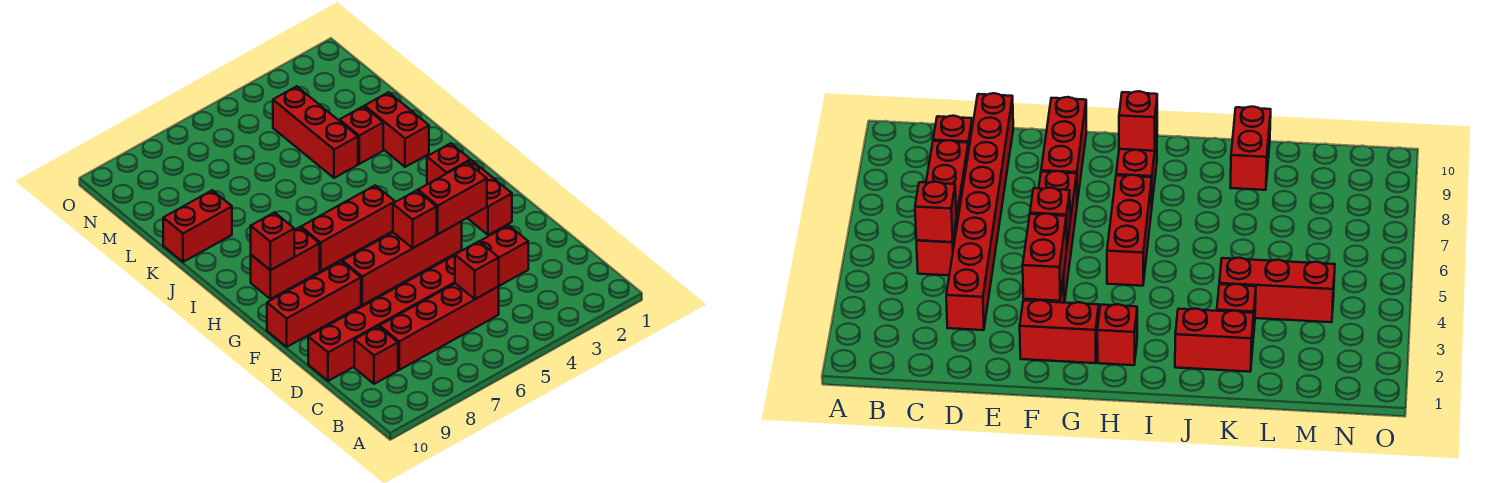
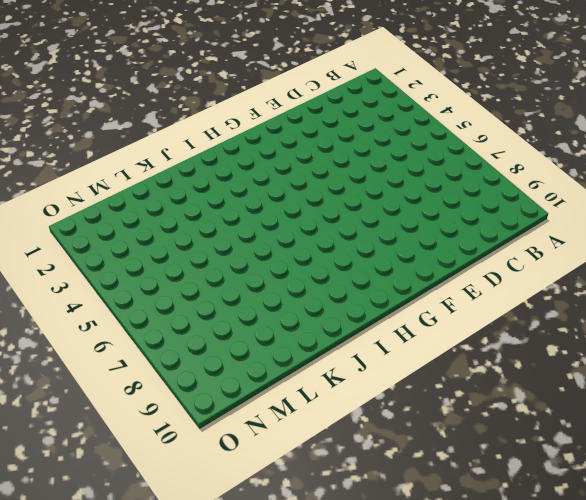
none -> red brick C5:C8 level 1
none -> red brick C9 level 1
none -> red brick D3:D10 level 1

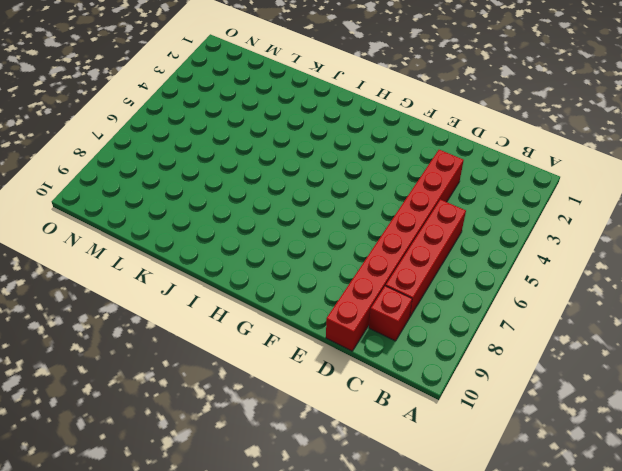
none -> red brick F2:G2 level 1
none -> red brick F4:F7 level 1
none -> red brick F8:F10 level 1

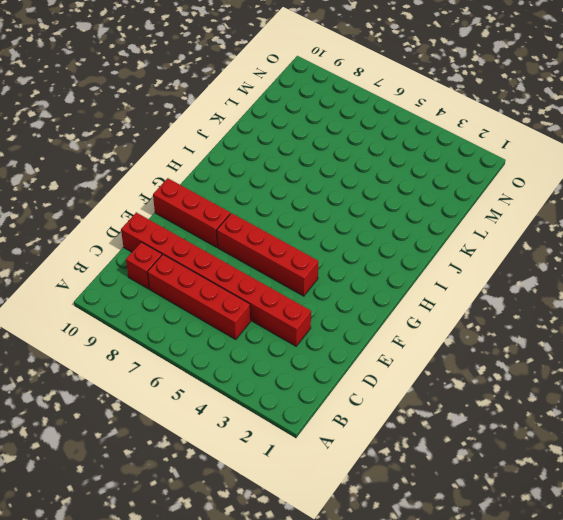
none -> red brick F2:G2 level 1
none -> red brick H2 level 1
none -> red brick H5:H7 level 1

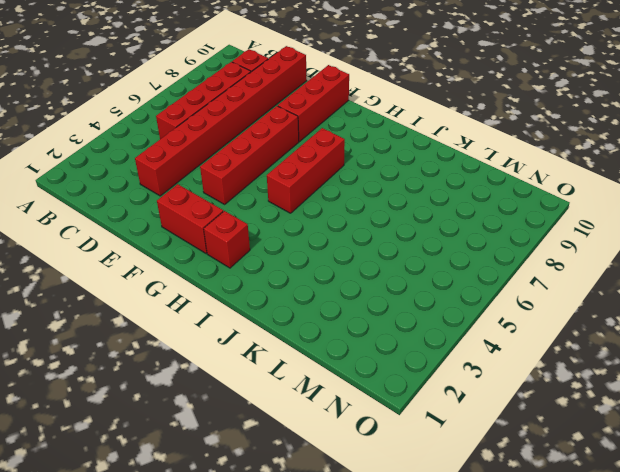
none -> red brick H8:H9 level 1
none -> red brick J2:K2 level 1
none -> red brick K3 level 1

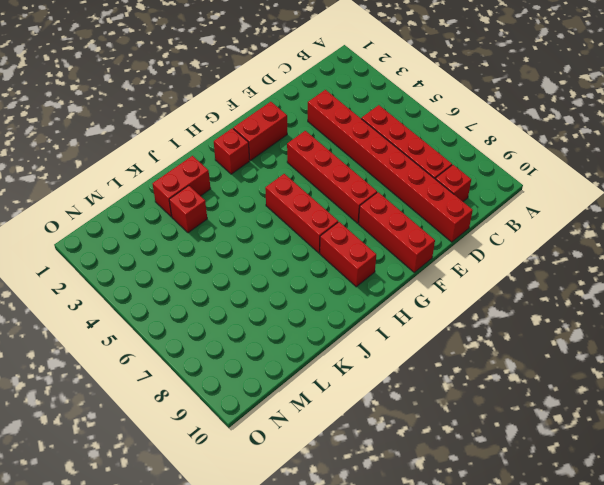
none -> red brick K4:M4 level 1
none -> red brick K9:K10 level 1
none -> red brick C5 level 2

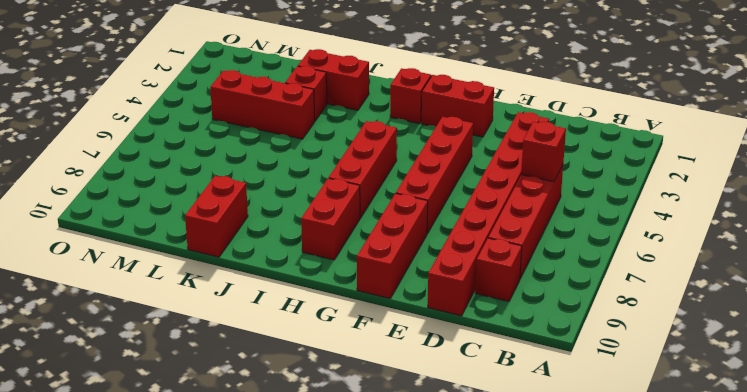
none -> red brick F3:F4 level 2
none -> red brick F5 level 2
none -> red brick H9 level 2

